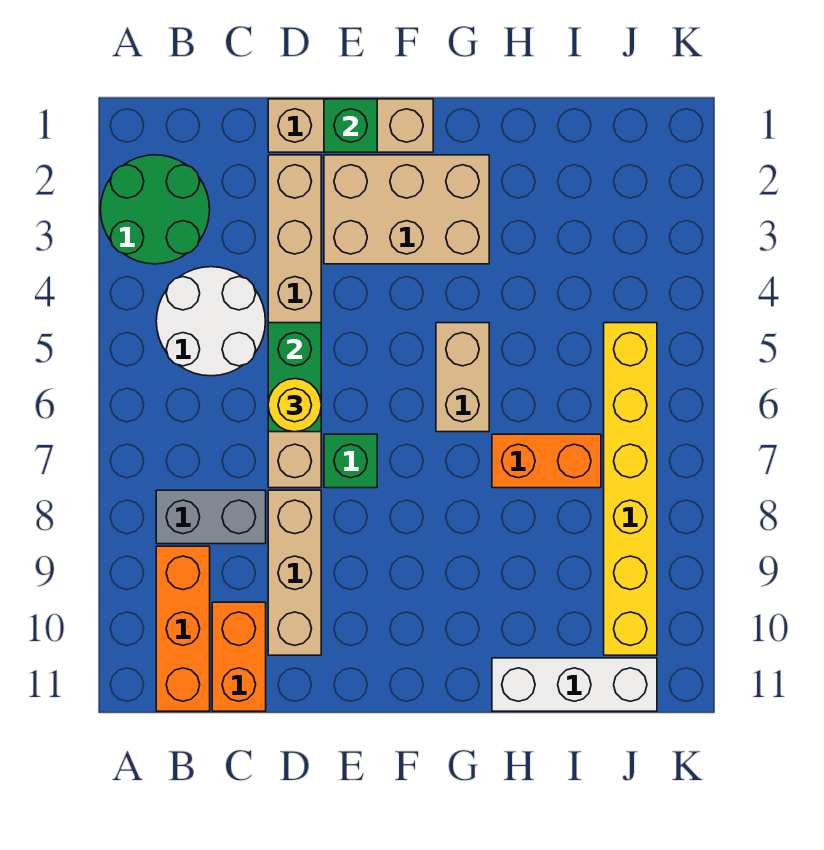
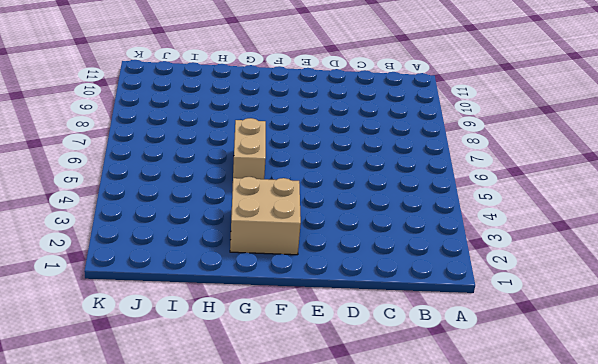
tan brick F2:G3 level 1 -> tan brick E2:G3 level 1
none -> green round brick A2:B3 level 1
none -> white round brick B4:C5 level 1
none -> grey brick B8:C8 level 1

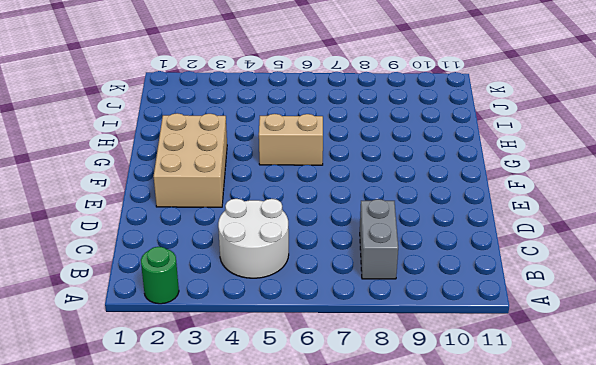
green round brick A2 level 1 -> green round brick A2:B3 level 1
none -> orange brick B9:B11 level 1
none -> orange brick C10:C11 level 1
none -> tan brick D1:F1 level 1

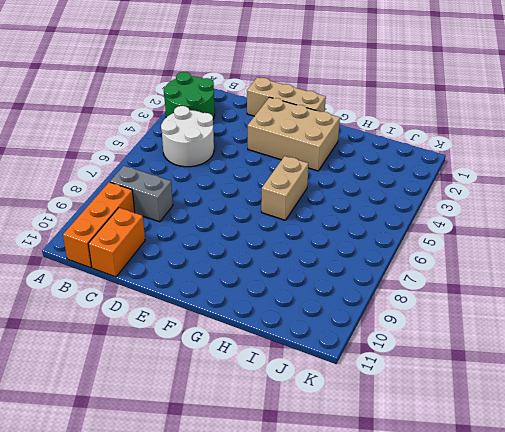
none -> tan brick D2:D7 level 1
none -> tan brick D8:D10 level 1
none -> green brick E7 level 1

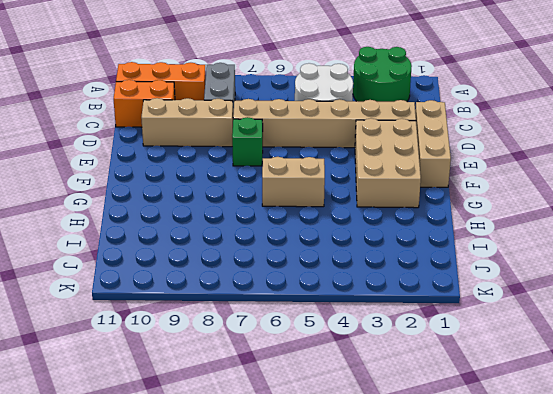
none -> orange brick H7:I7 level 1
none -> white brick H11:J11 level 1
none -> yellow brick J5:J10 level 1

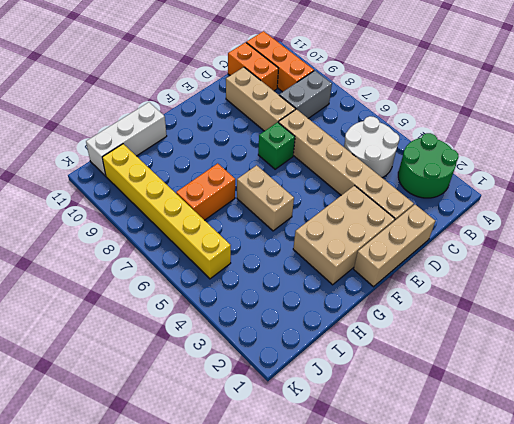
none -> green brick D5:D6 level 2
none -> green brick E1 level 2
none -> yellow round brick D6 level 3

